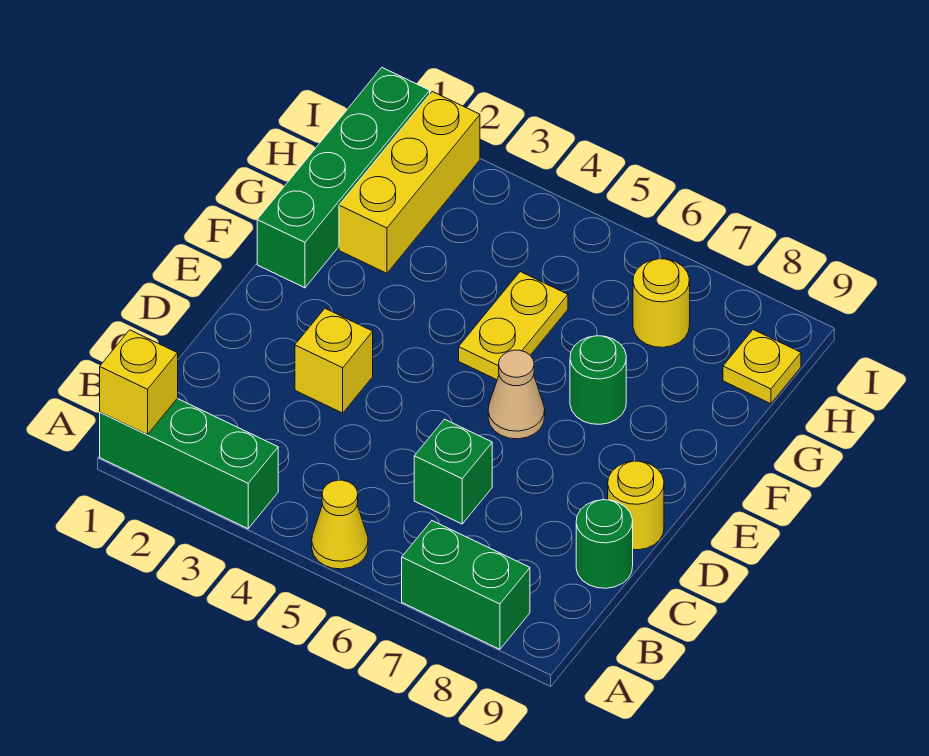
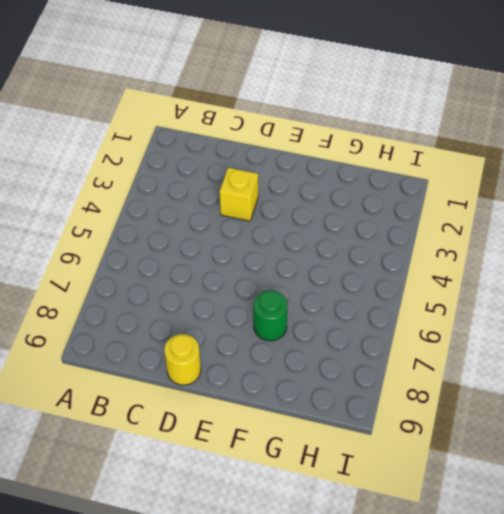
none -> green brick A1:A3 level 1
none -> yellow cone A5 level 1
none -> green brick A7:A8 level 1

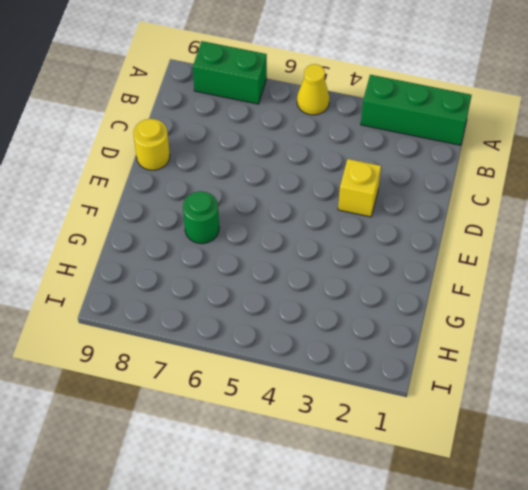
none -> green brick C6 level 1
none -> green round brick C9 level 1
none -> tan cone E6 level 1

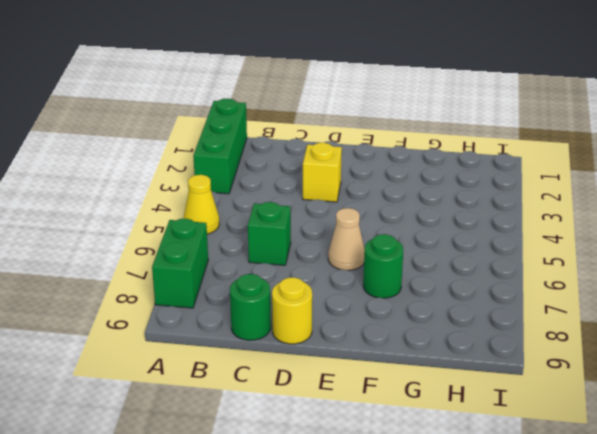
none -> green brick F1:I1 level 1
none -> yellow plate F5:G5 level 1
none -> yellow brick G2:I2 level 1

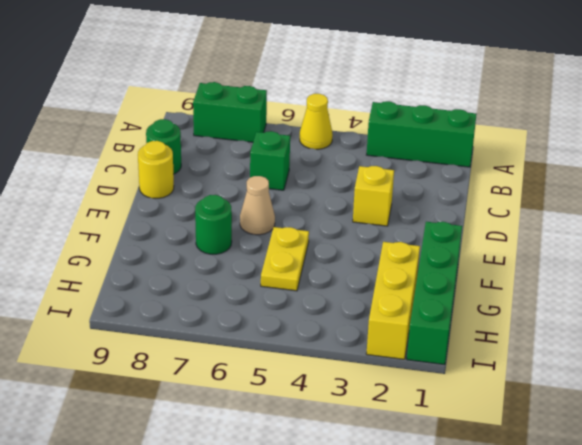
none -> yellow round brick H7 level 1
none -> yellow plate H9 level 1
none -> yellow brick A1 level 2

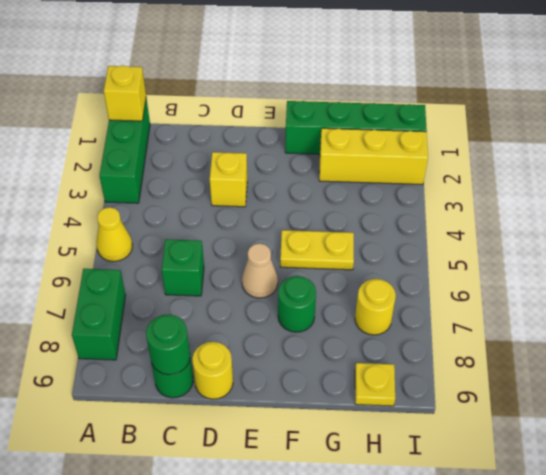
green round brick C9 level 2 -> none

